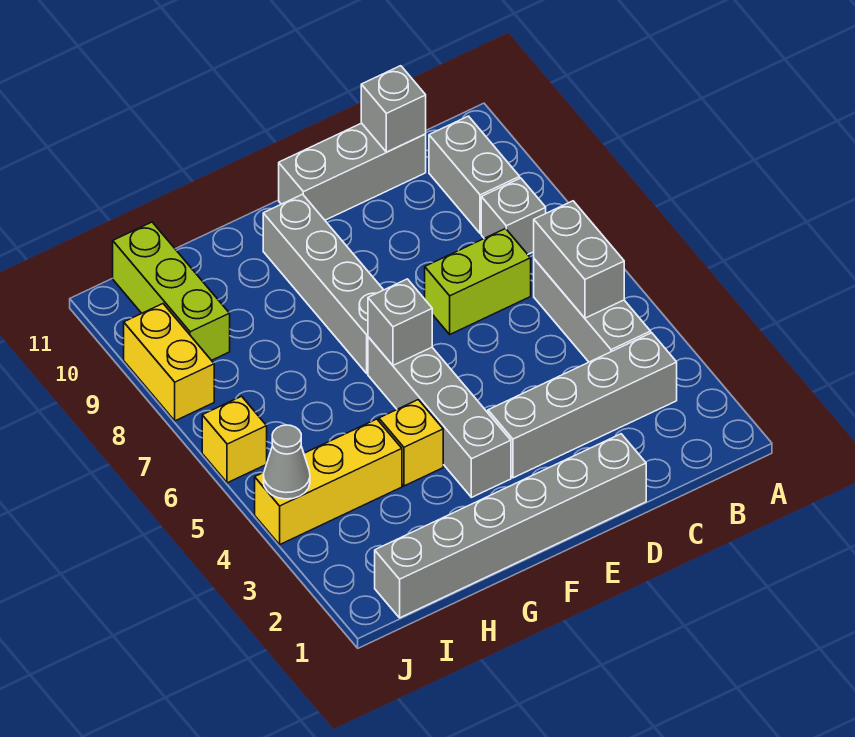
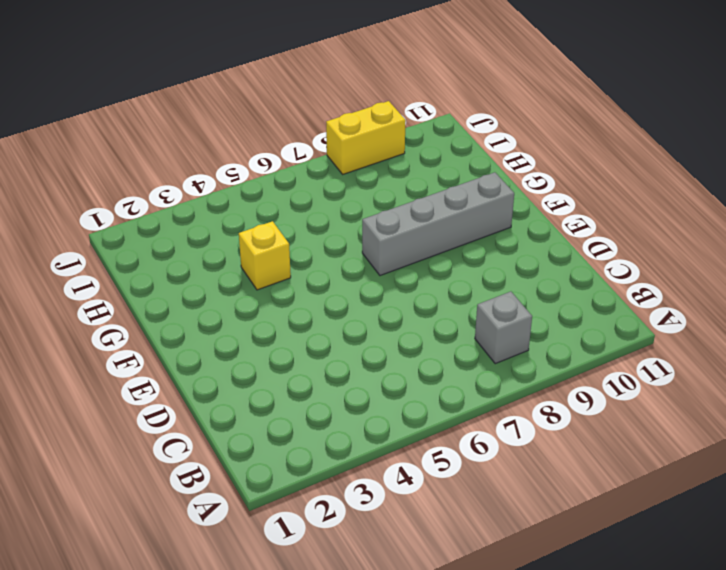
none -> grey brick B3:E3 level 1
none -> grey brick B4:B6 level 1
none -> grey brick B9:B10 level 1

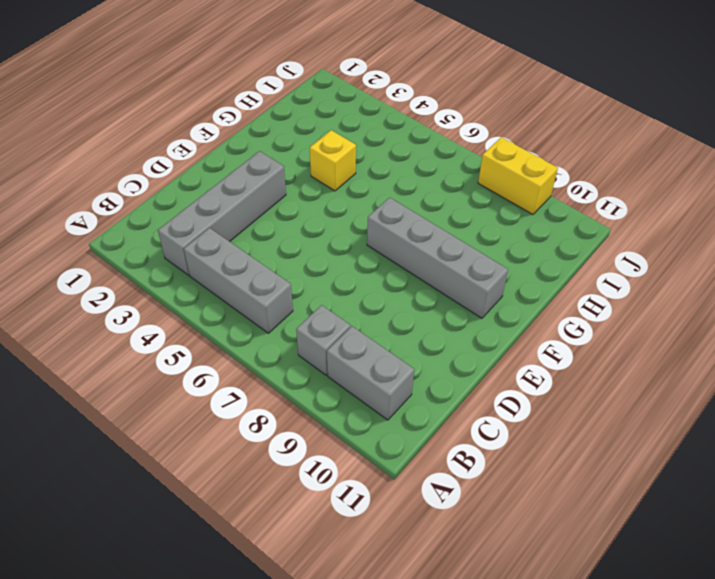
none -> lime brick C7:D7 level 1
none -> grey brick C11:E11 level 1
none -> grey brick D1:I1 level 1

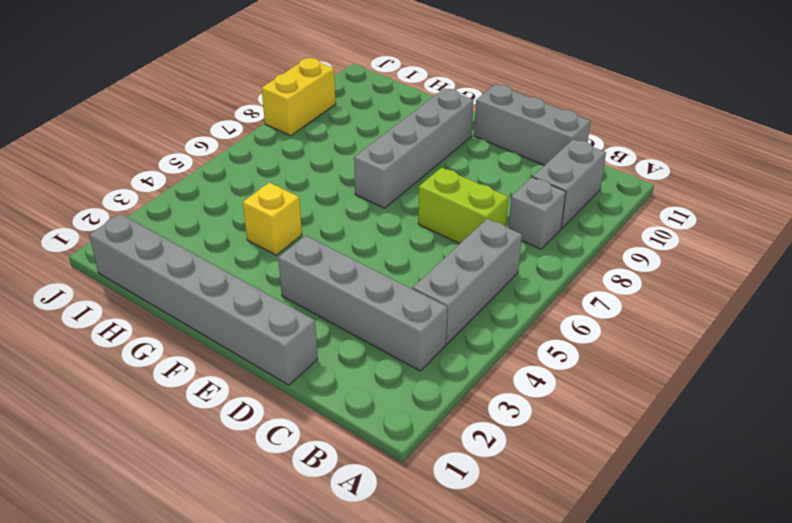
none -> grey brick F3:F6 level 1
none -> yellow brick H4:J4 level 1
none -> lime brick I9:I11 level 1

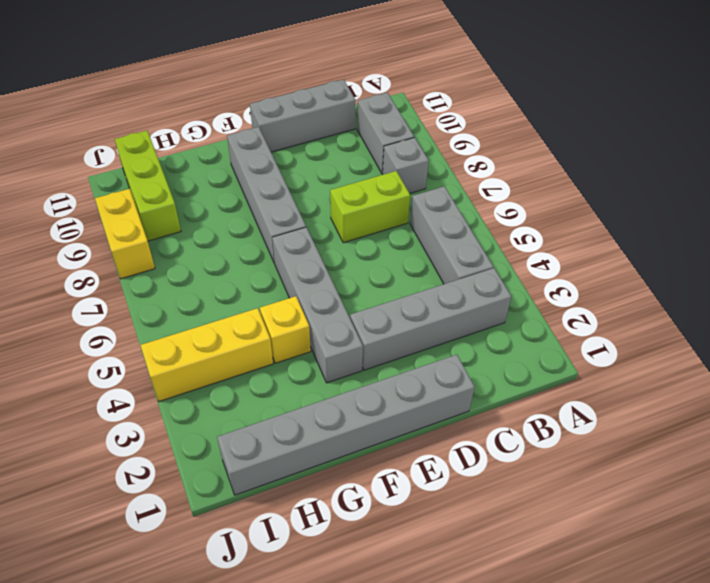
none -> yellow brick J6 level 1
none -> grey brick B5:B6 level 2
none -> grey brick C11 level 2

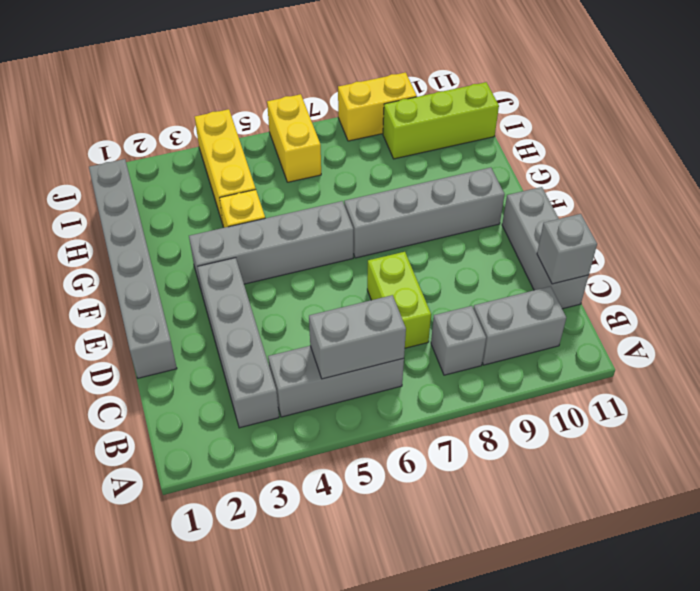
yellow brick I6:J6 level 1 -> yellow brick J6 level 1
none -> grey brick F6 level 2
none -> grey cone J4 level 2

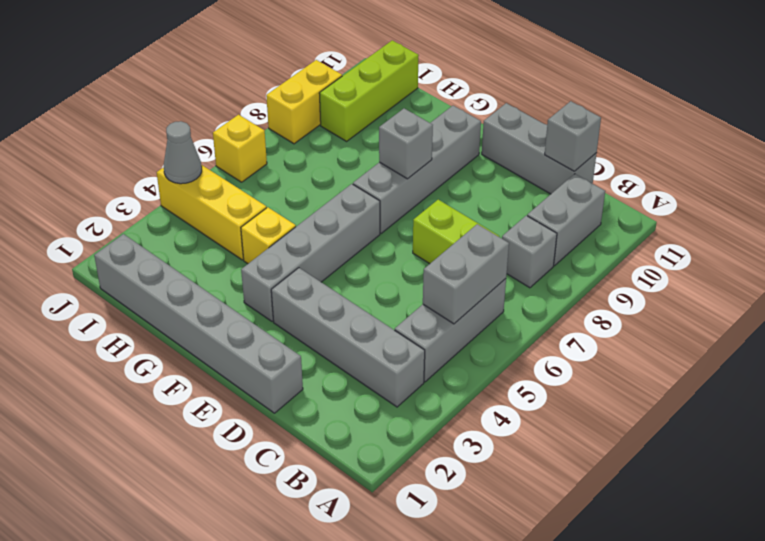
grey brick F8 level 2 -> grey brick F6 level 2

